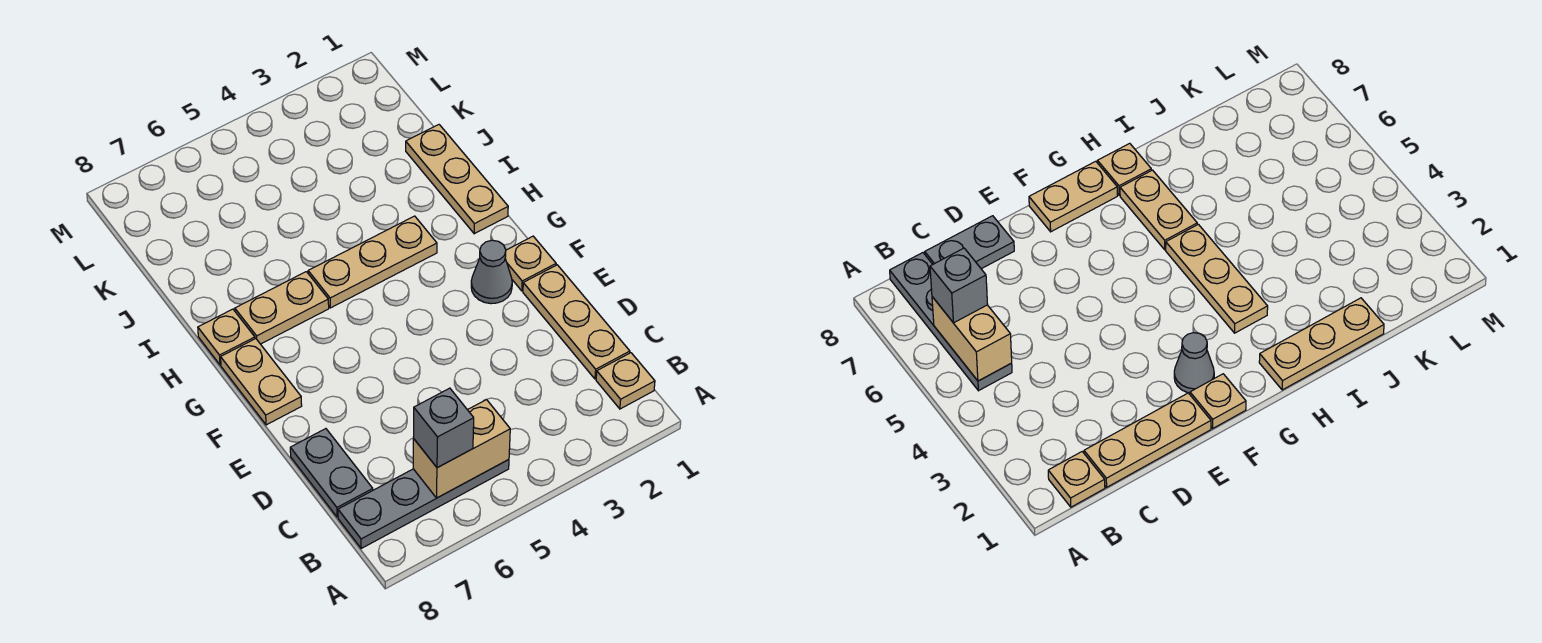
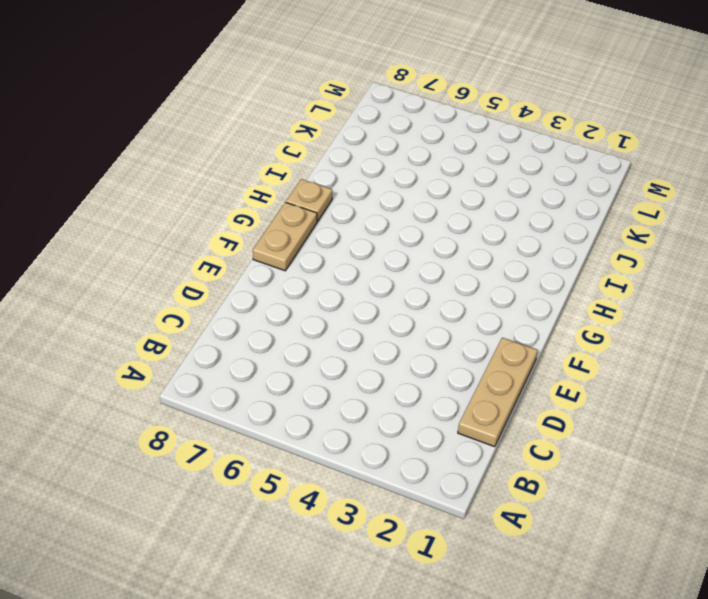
none -> tan plate B1 level 1
none -> grey plate B5:B8 level 1
none -> grey plate C8:D8 level 1

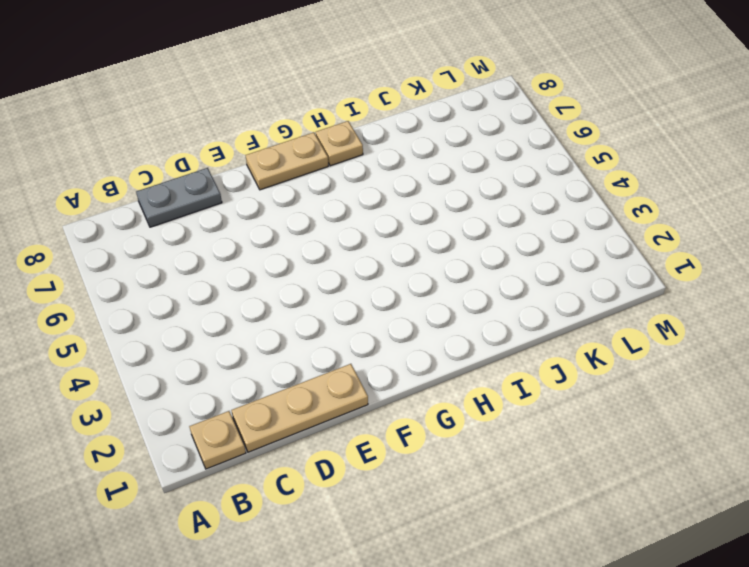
none -> grey plate B5:B8 level 1
none -> tan plate F1 level 1
none -> grey cone F2 level 1

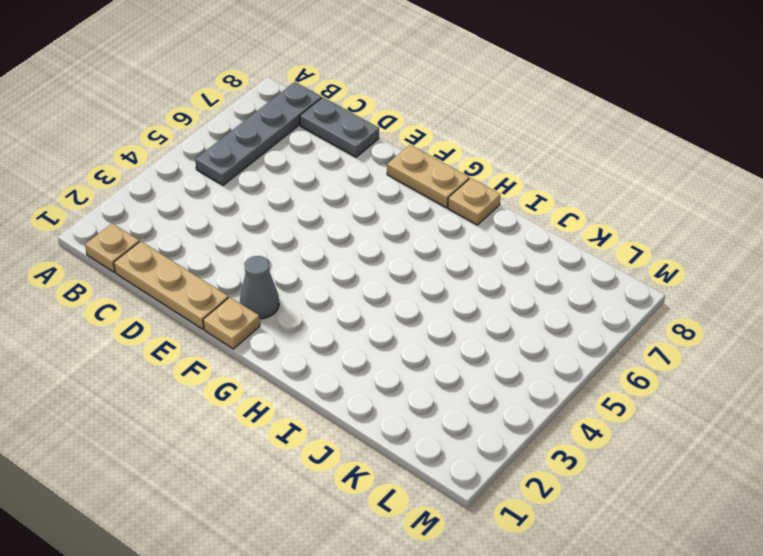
none -> tan plate H1:J1 level 1
none -> tan plate H3:H5 level 1
none -> tan plate H6:H7 level 1

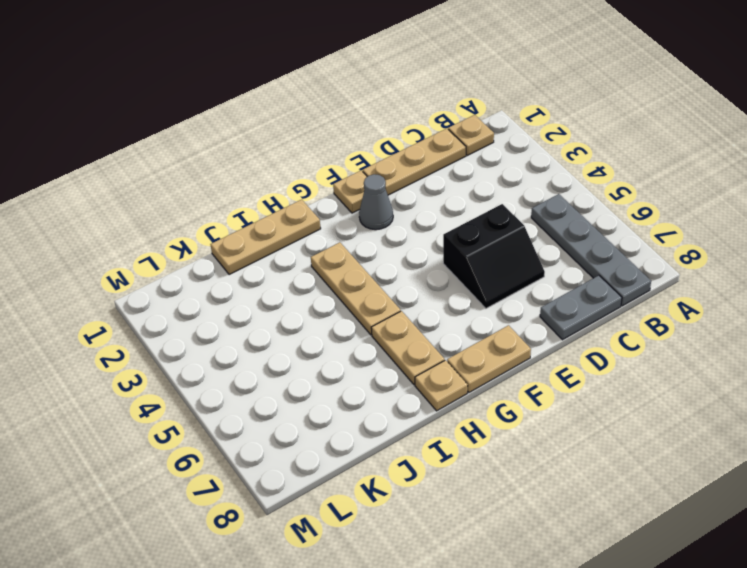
black slope D5:E6 level 1 top 5 -> none
none -> tan brick B5:B6 level 2
none -> grey brick B6 level 3

